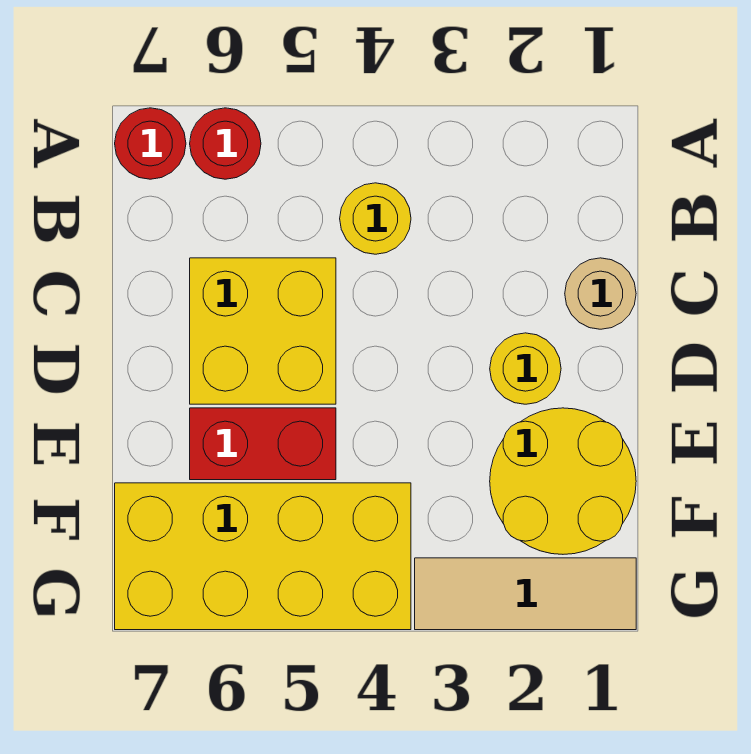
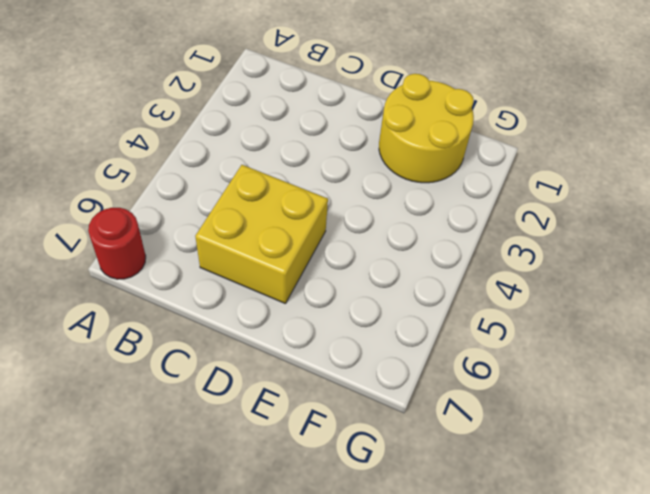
none -> red round brick A6 level 1
none -> yellow round brick B4 level 1

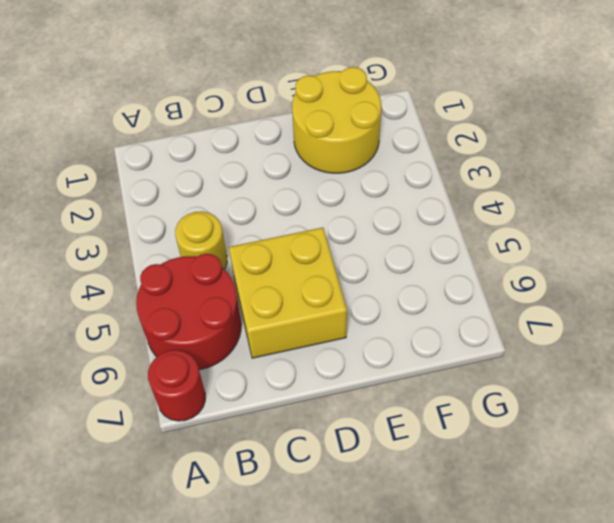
red round brick A5:B6 level 1 -> red round brick A6 level 1
none -> tan round brick C1 level 1
none -> yellow round brick D2 level 1

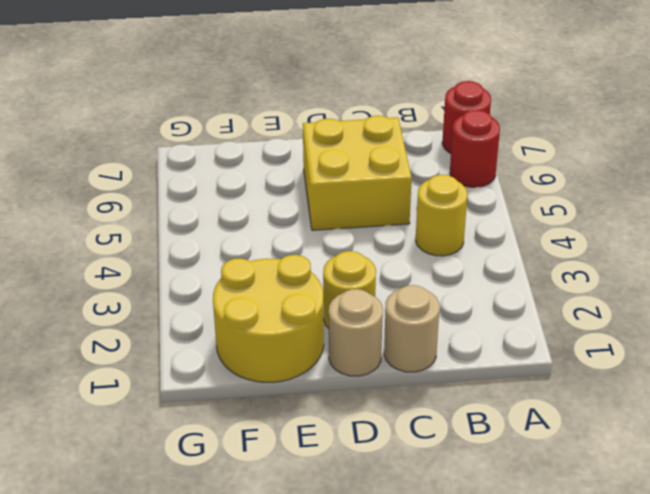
tan round brick D1 level 1 -> none
none -> red brick E5:E6 level 1
none -> yellow brick F4:G7 level 1

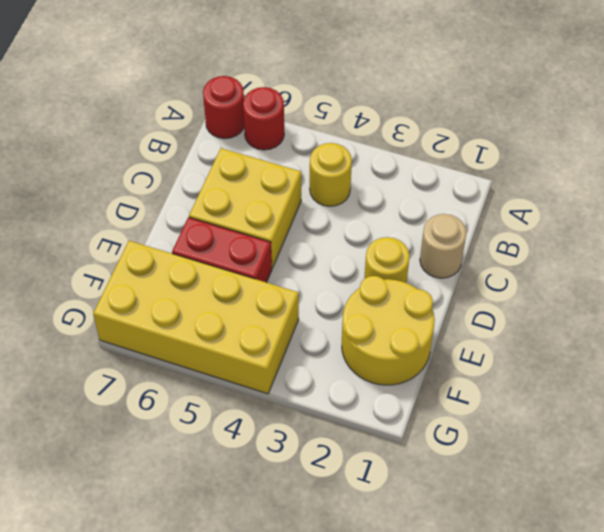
none -> tan tile G1:G3 level 1

